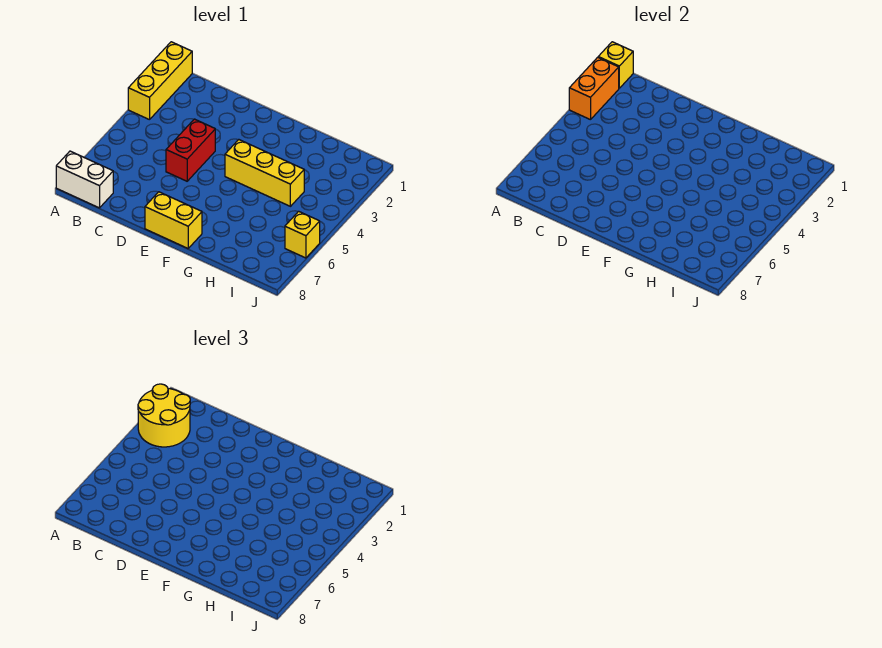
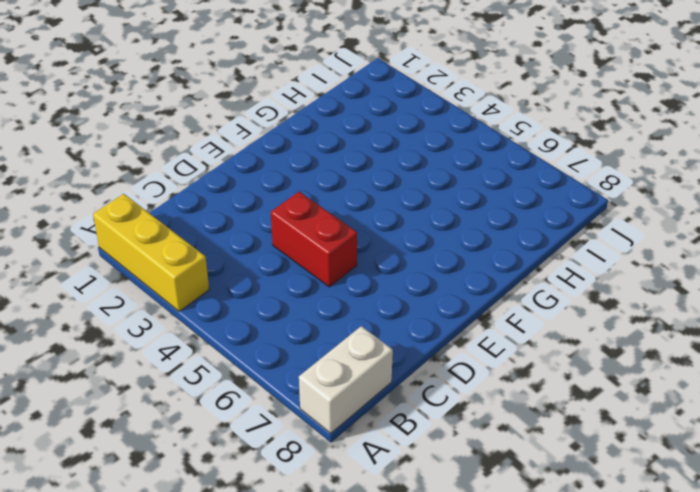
none -> yellow brick E8:F8 level 1
none -> yellow brick F4:H4 level 1

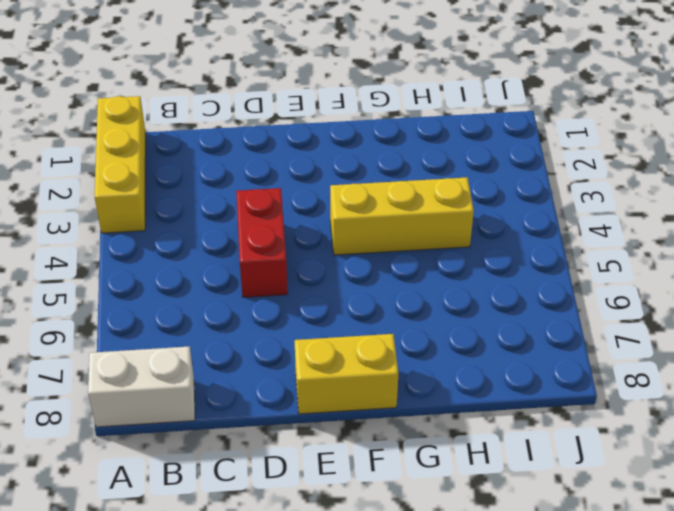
none -> yellow brick J6 level 1
none -> yellow brick A1 level 2

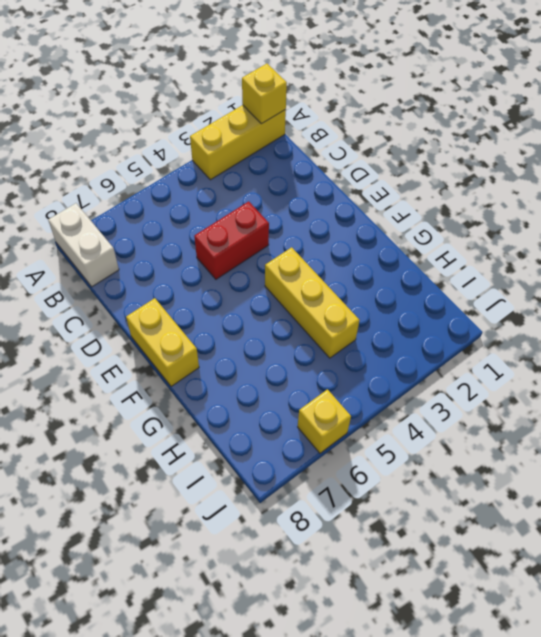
none -> orange brick A2:A3 level 2
none -> yellow round brick A2:B3 level 3

